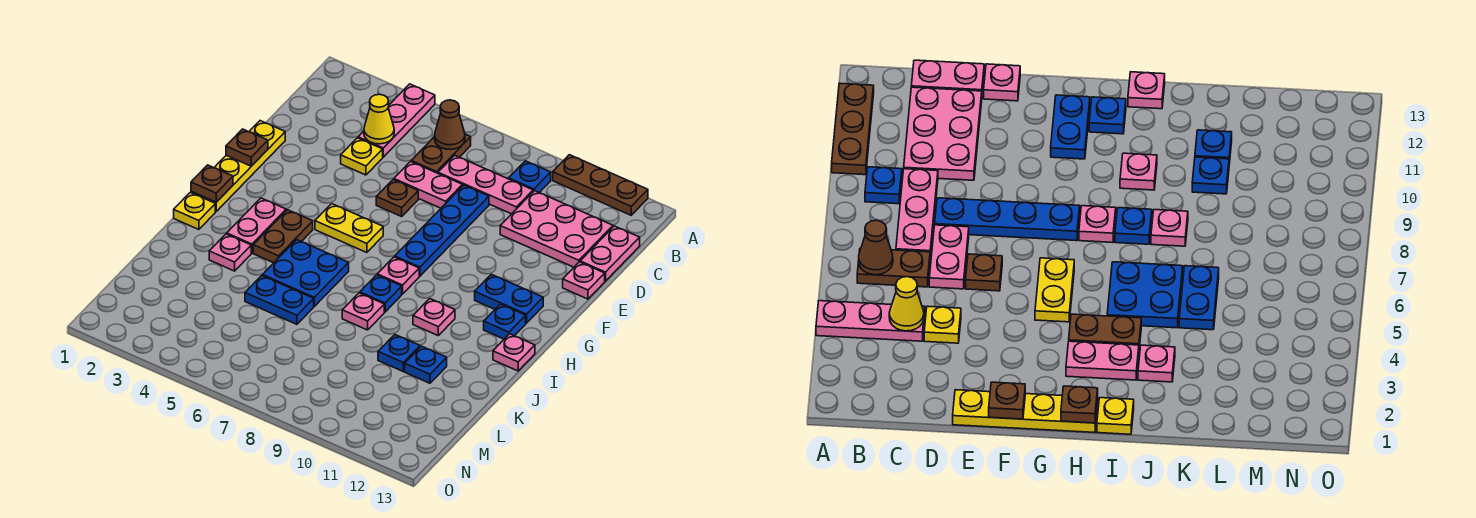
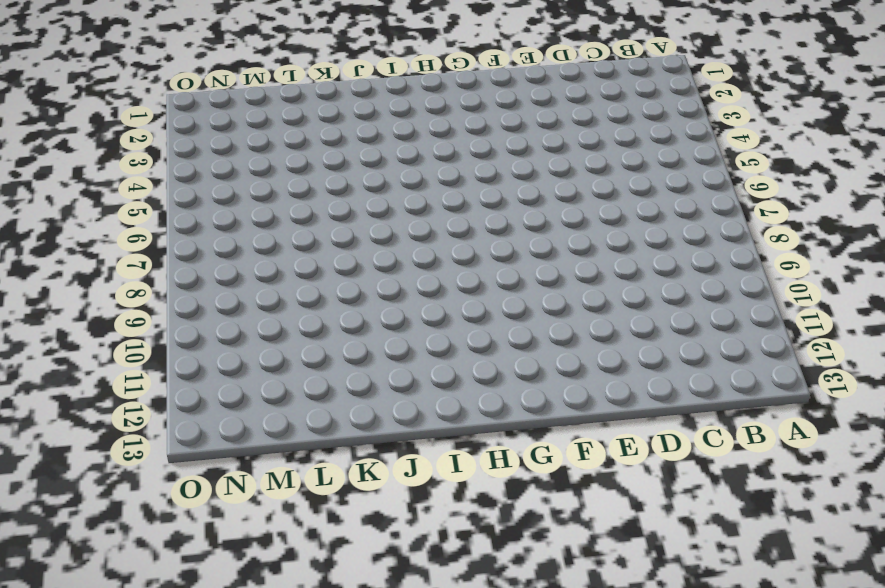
none -> pink plate A4:C4 level 1
none -> brown plate A10:A12 level 1
none -> brown plate B6:C6 level 1
none -> blue plate B9 level 1

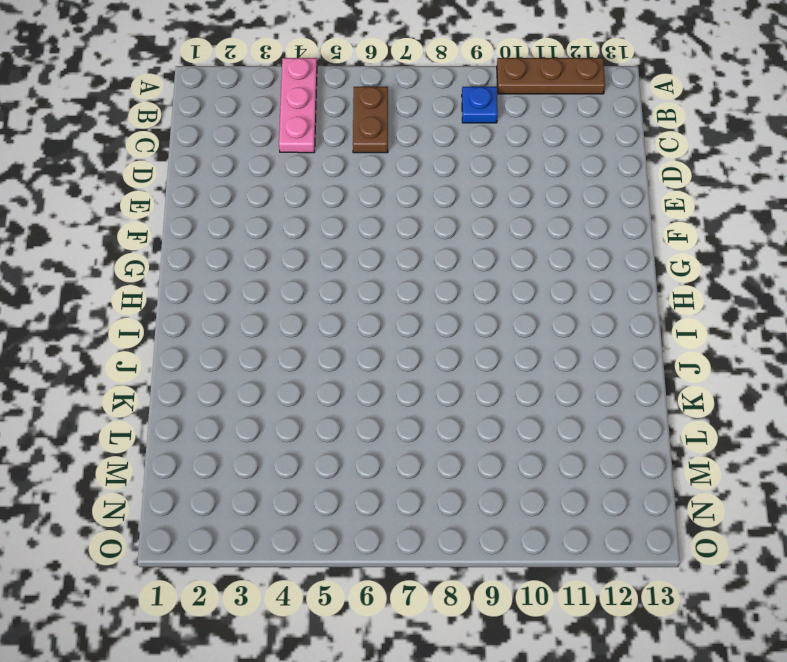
none -> pink plate C7:C9 level 1
none -> pink plate C10:D12 level 1
none -> pink plate C13:D13 level 1
none -> yellow plate D4 level 1

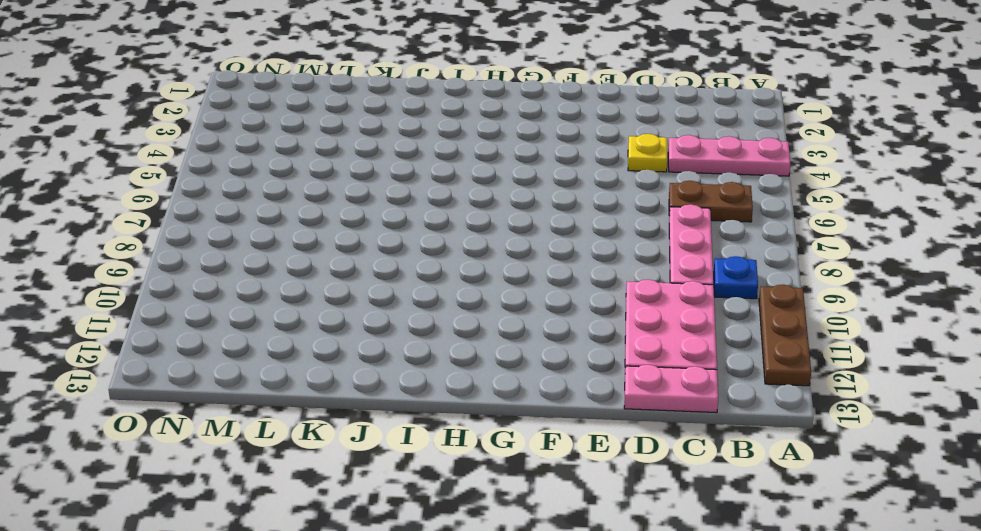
none -> pink plate D6:D7 level 1
none -> blue plate D8:G8 level 1
none -> yellow plate E1:H1 level 1
none -> brown plate E6 level 1

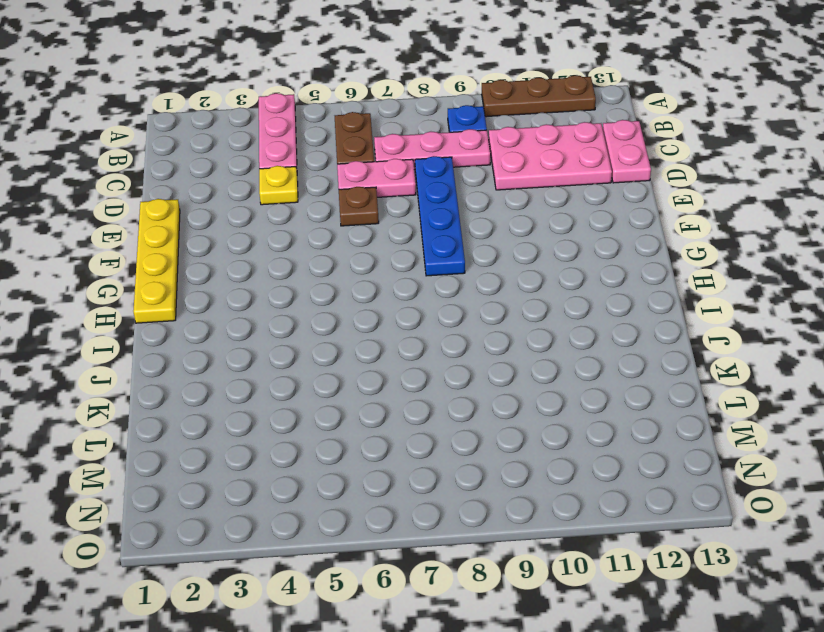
none -> pink plate E13 level 1
none -> yellow plate G5:G6 level 1
none -> blue plate G11:G12 level 1
none -> pink plate H3:I3 level 1

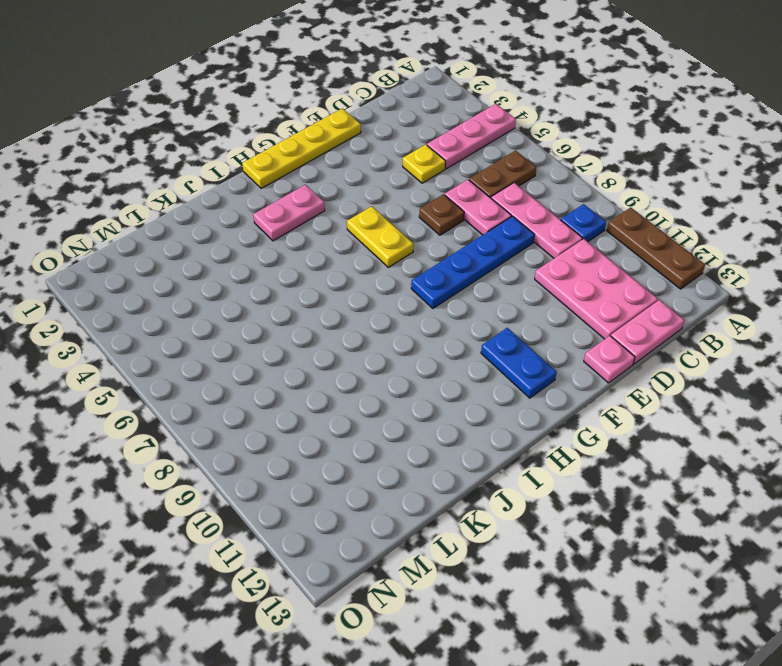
none -> brown plate H4:I4 level 1
none -> pink plate H8 level 1
none -> blue plate H12 level 1
none -> yellow plate I1 level 1

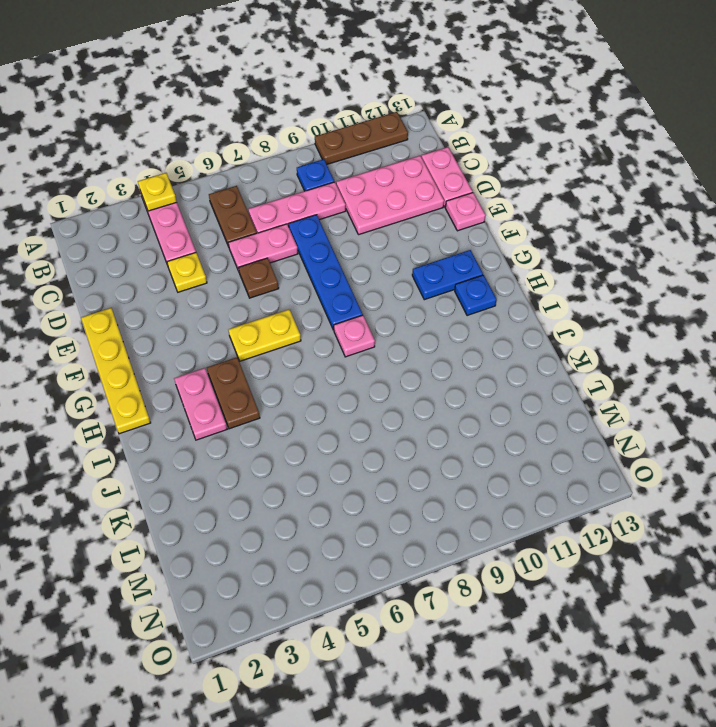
yellow plate A4 level 2 -> yellow plate I1 level 1
none -> blue plate I5:J6 level 1
none -> blue plate I8 level 1
none -> pink plate I10 level 1
none -> pink plate I13 level 1

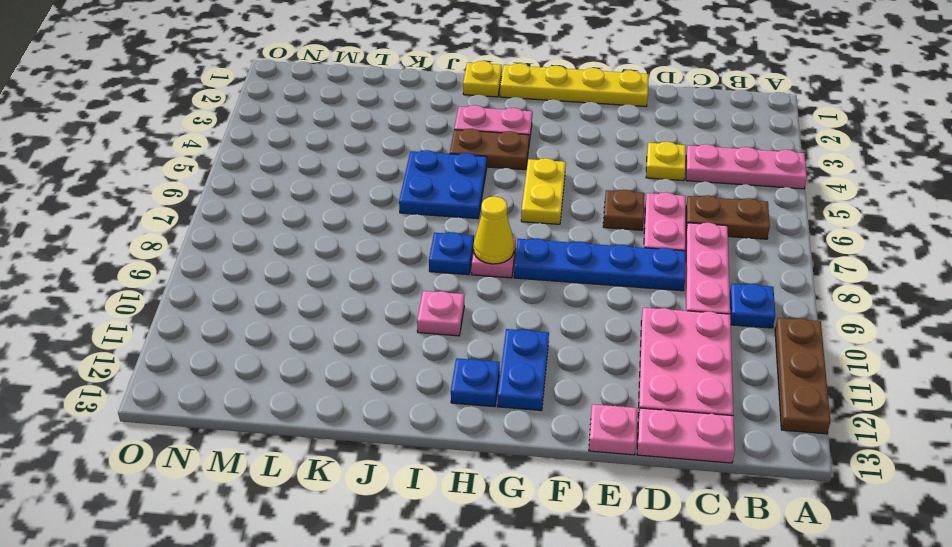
yellow cone H8 level 2 -> yellow cone C4 level 2
none -> pink plate I13 level 1
none -> pink plate J3 level 1
none -> pink plate J8 level 1
none -> blue plate K5:K6 level 1

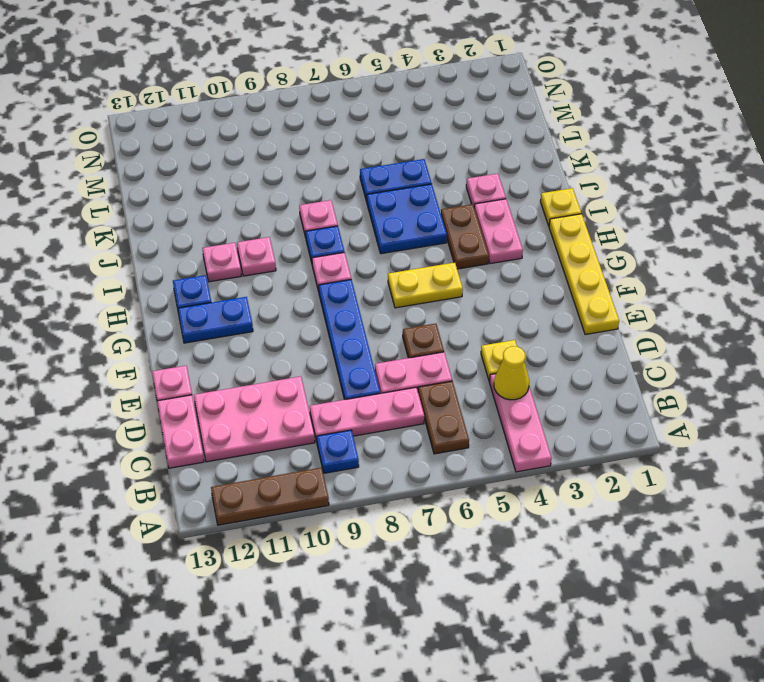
pink plate I11 level 1 -> pink plate I13 level 1
none -> blue plate K10 level 1
none -> blue plate K11 level 1
none -> brown cone B6 level 2
none -> brown plate F1 level 2

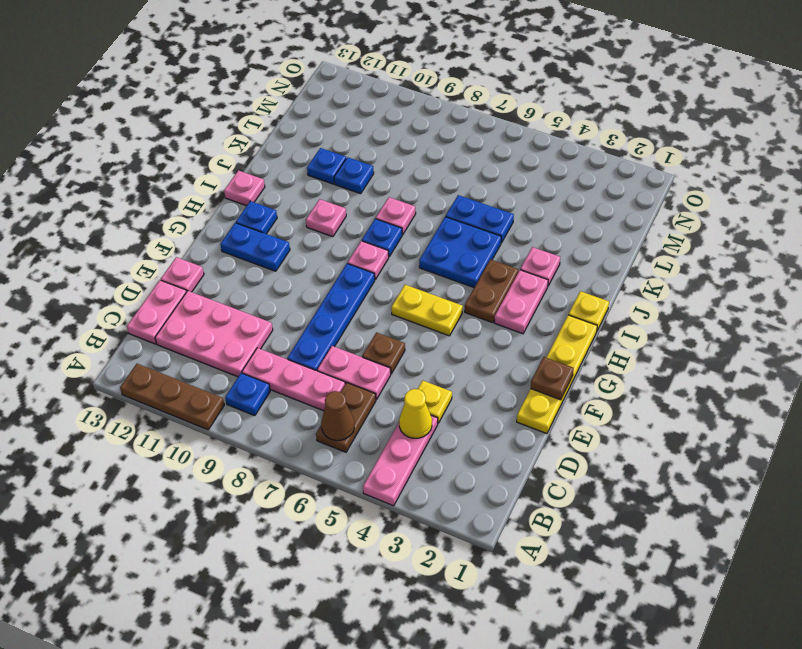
none -> brown plate H1 level 2

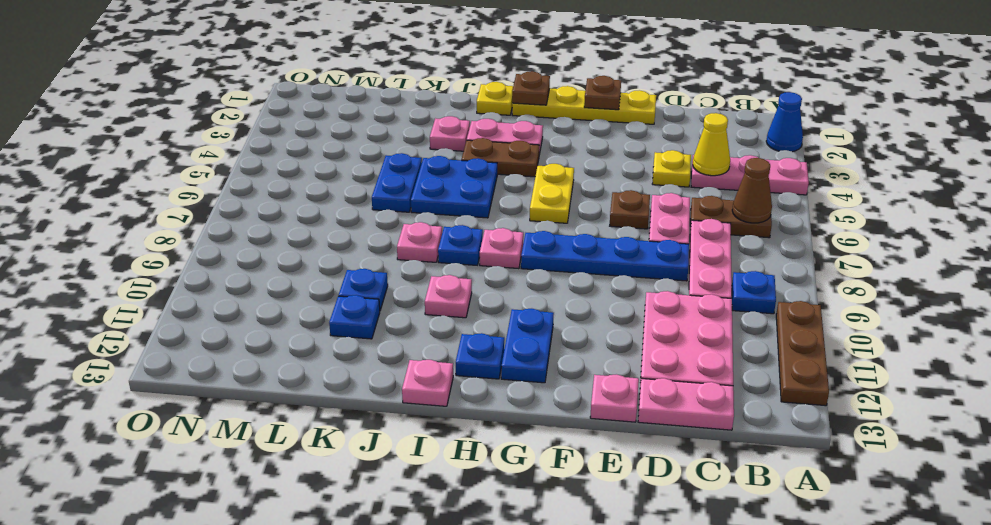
blue cone A2 level 1 -> none

